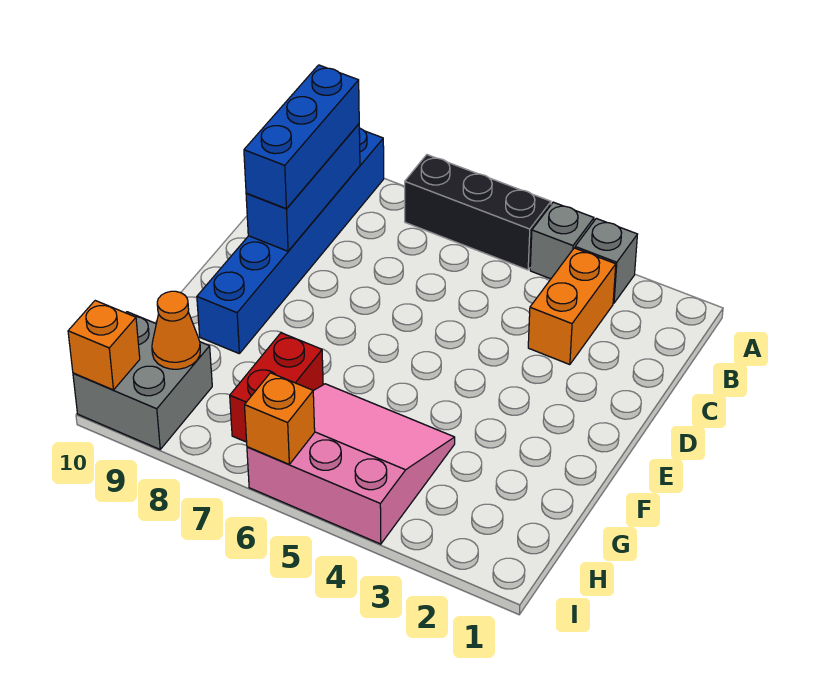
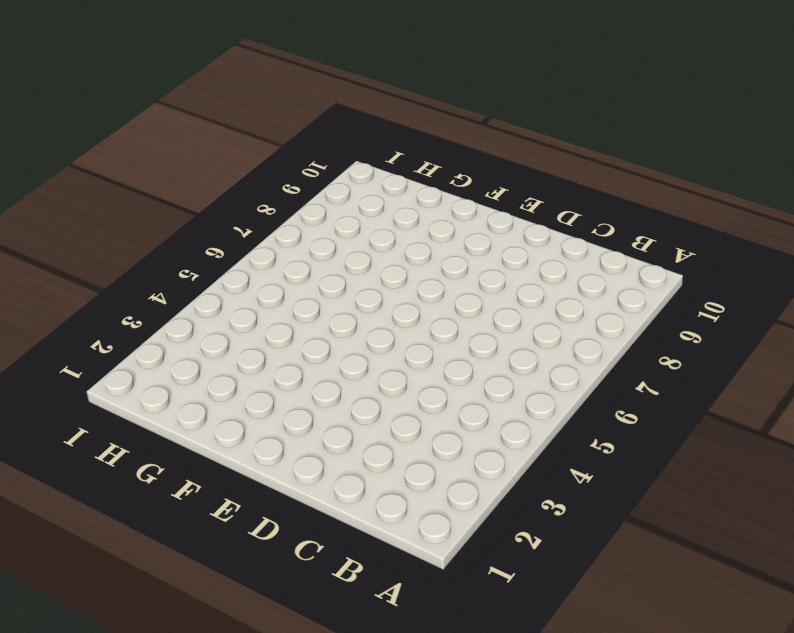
none -> grey brick A3 level 1
none -> grey brick A4 level 1
none -> black brick A5:A7 level 1

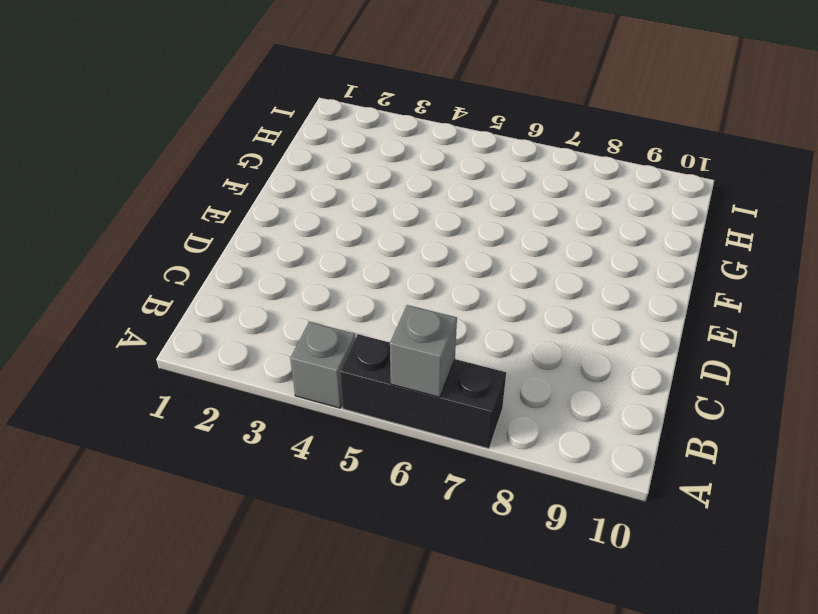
grey brick A6 level 2 -> grey brick A3 level 1
none -> blue brick A9:F9 level 1
none -> orange brick B3:C3 level 1
none -> pink slope G4:I6 level 1 top I

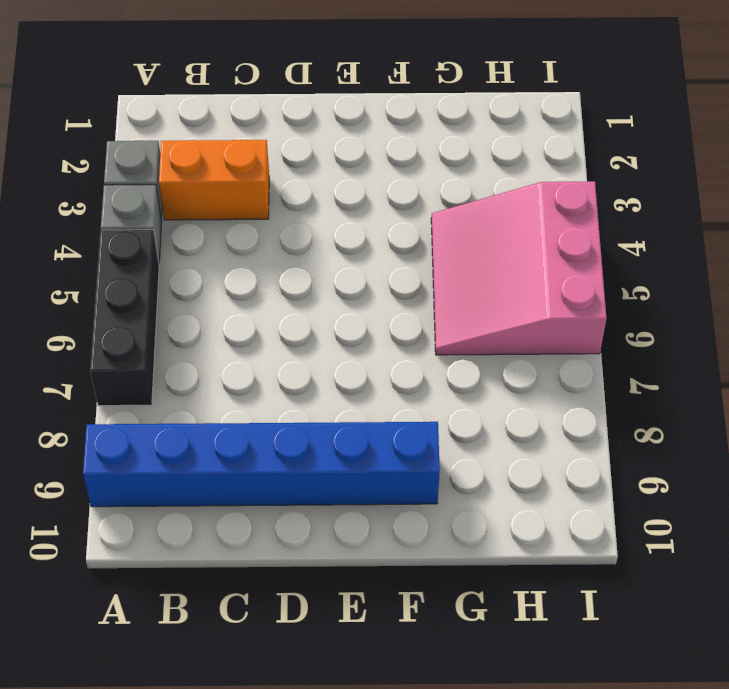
none -> red brick G7:H7 level 1
none -> grey brick H9:I10 level 1
none -> blue brick B9:D9 level 2

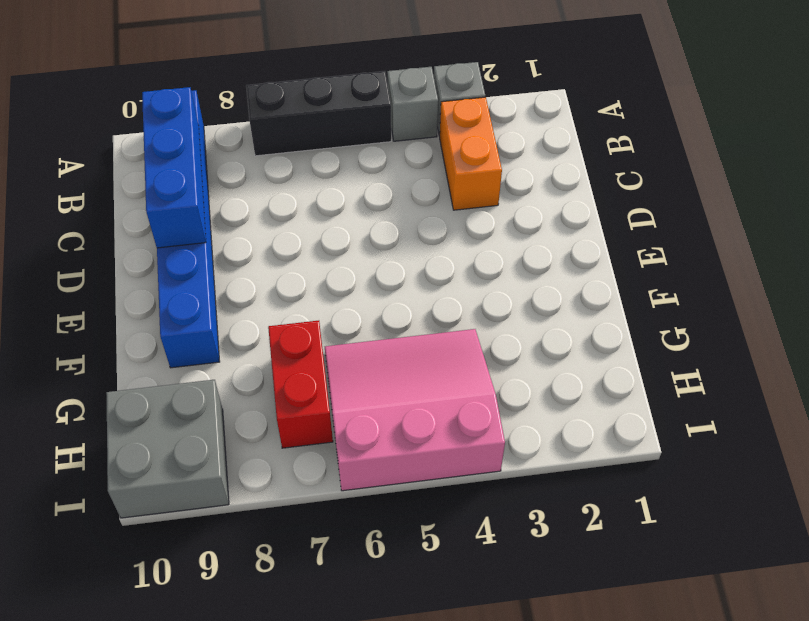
none -> orange cone H9 level 2
none -> orange brick I6 level 2
none -> orange brick I10 level 2

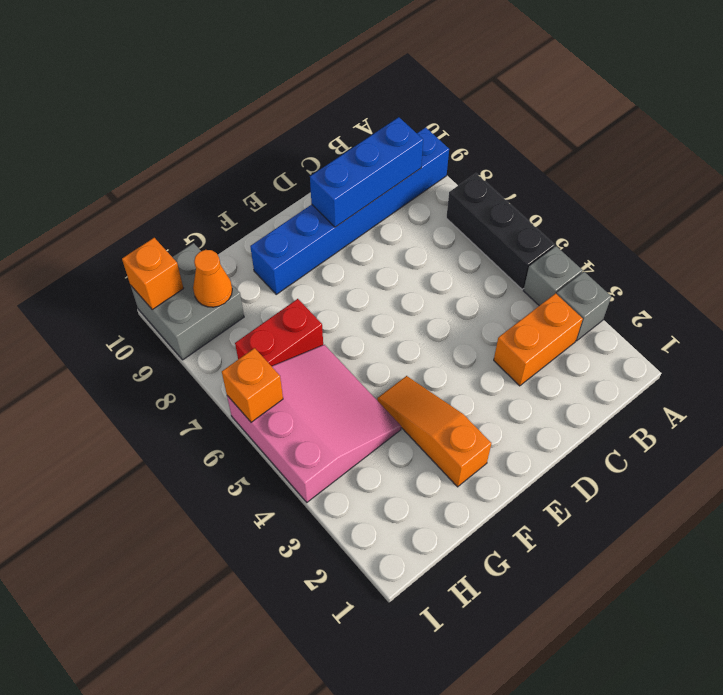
orange slope F2:F4 level 1 top 2 -> none
none -> blue brick B9:D9 level 3

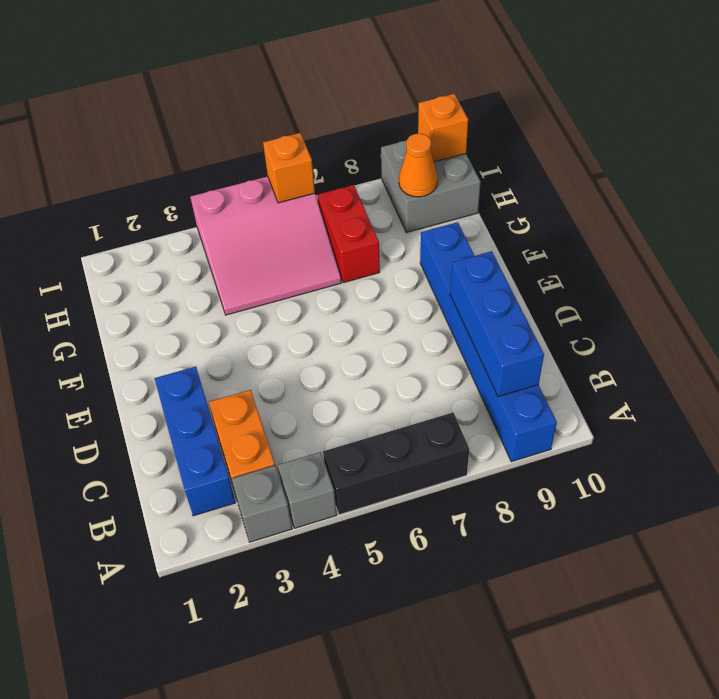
blue brick B2:D2 level 1 -> blue brick B9:D9 level 3

